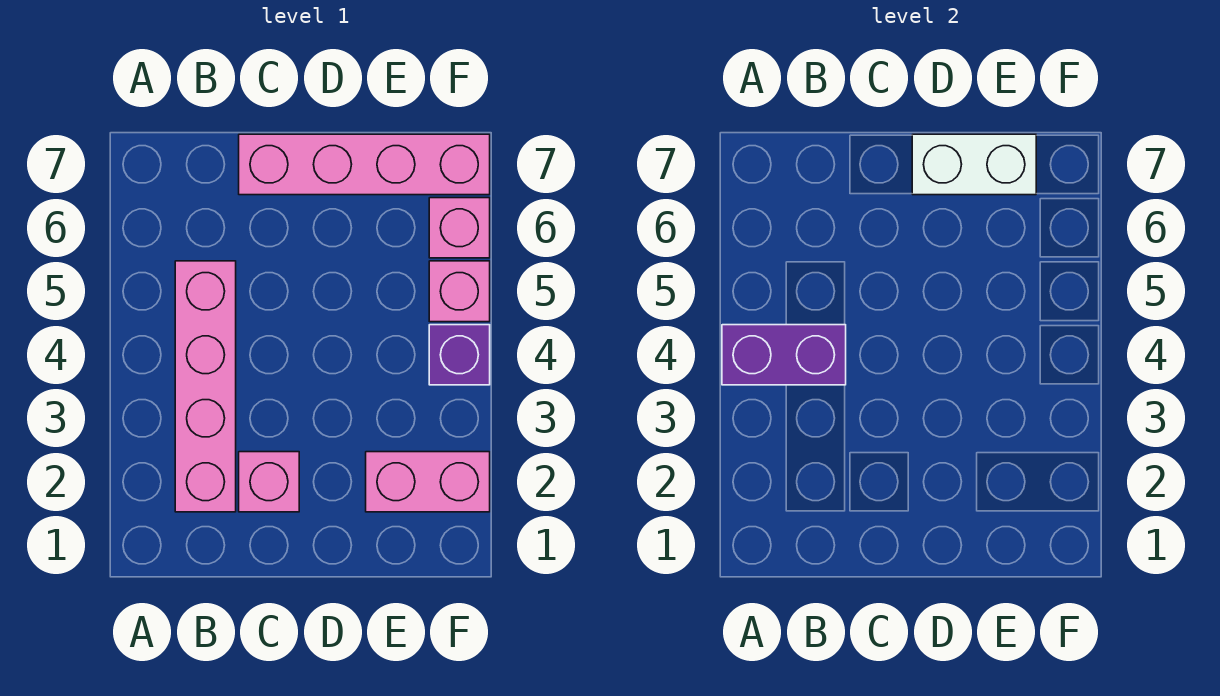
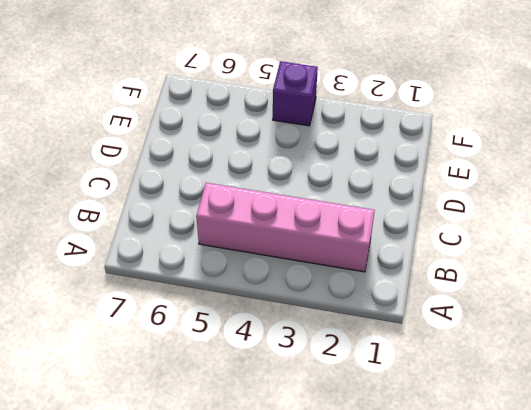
none -> pink brick C2 level 1
none -> pink brick C7:F7 level 1

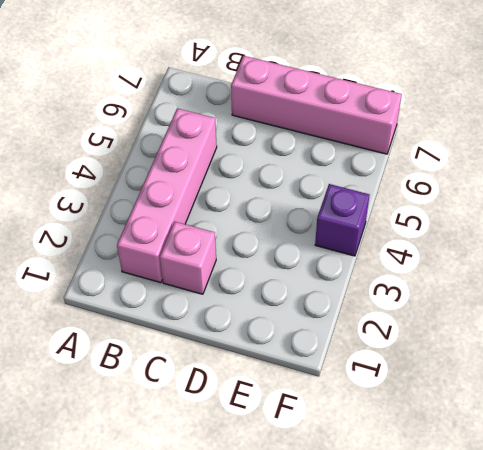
none -> pink brick E2:F2 level 1
none -> pink brick F5 level 1

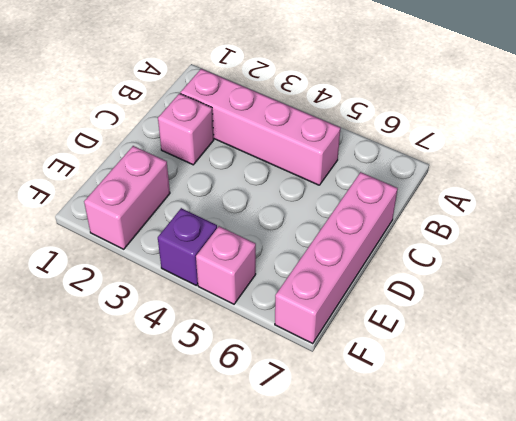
none -> pink brick F6 level 1
none -> purple brick A4:B4 level 2

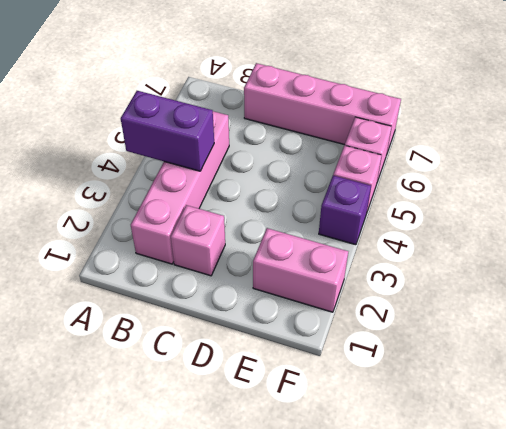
none -> white brick D7:E7 level 2

